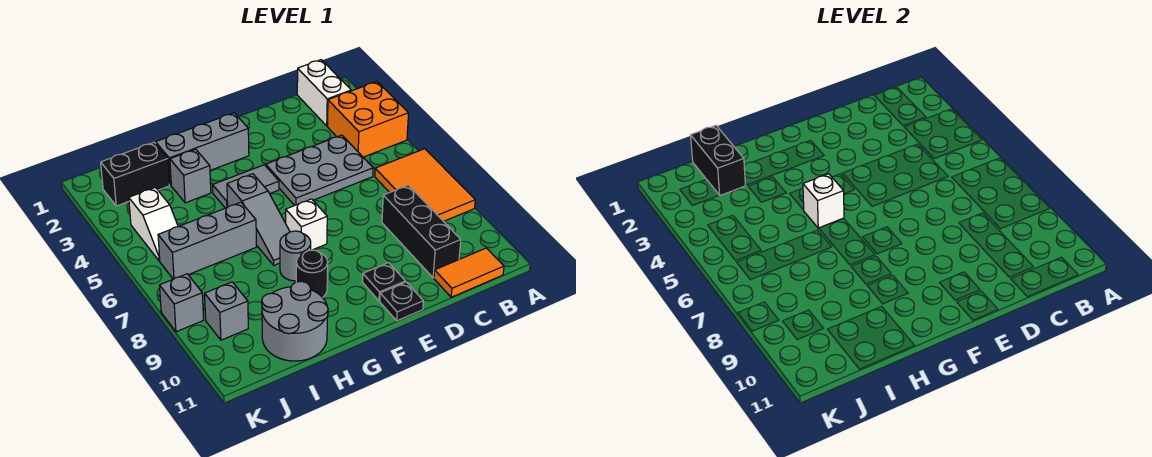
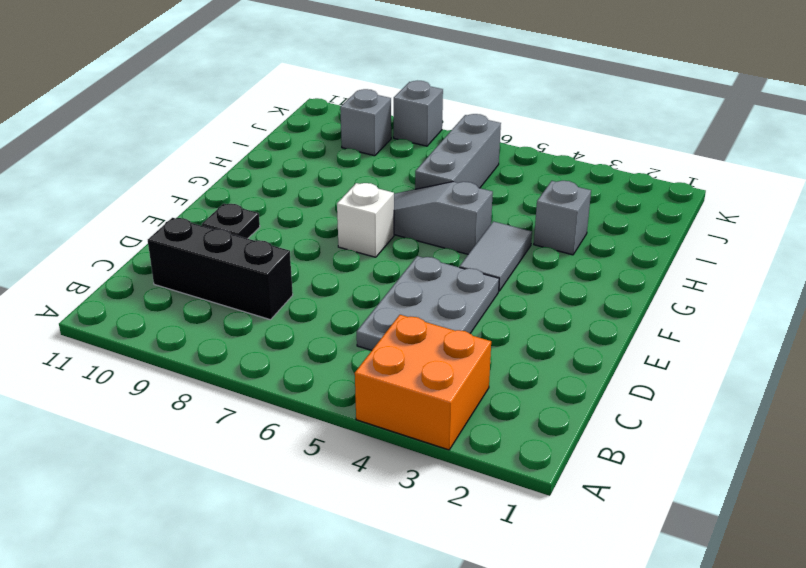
none -> orange tile A6:B8 level 1
none -> white brick B1:B2 level 1
none -> orange tile B11:C11 level 1

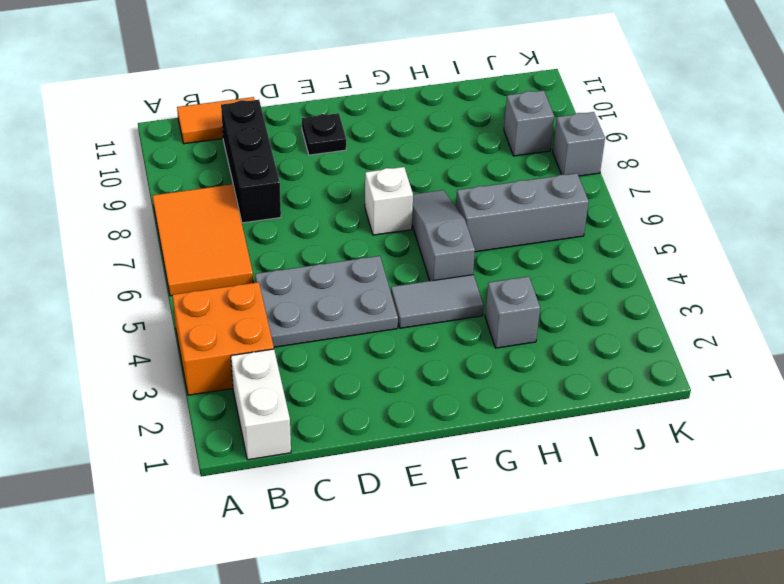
none -> black plate E11 level 1
none -> grey brick F2:H2 level 1
none -> grey round brick G8 level 1

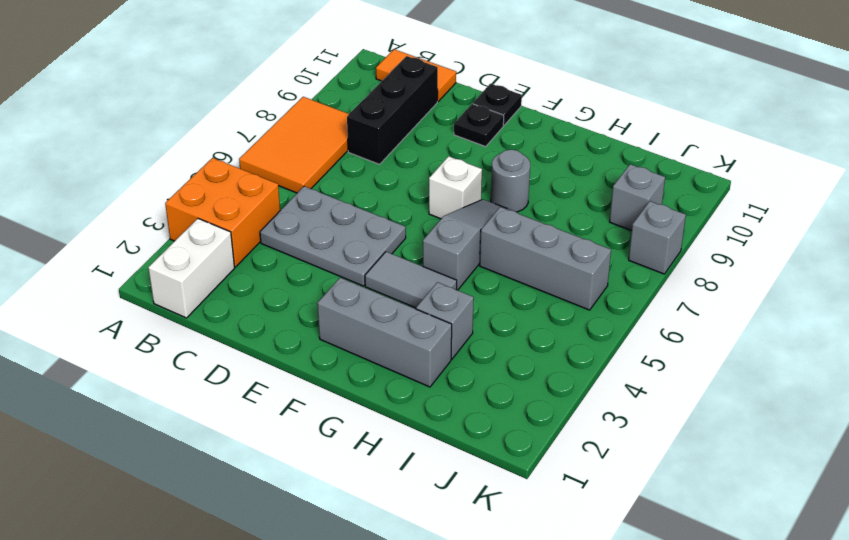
none -> black round brick G9 level 1
none -> grey round brick H10:I11 level 1
none -> black brick I2:J2 level 1

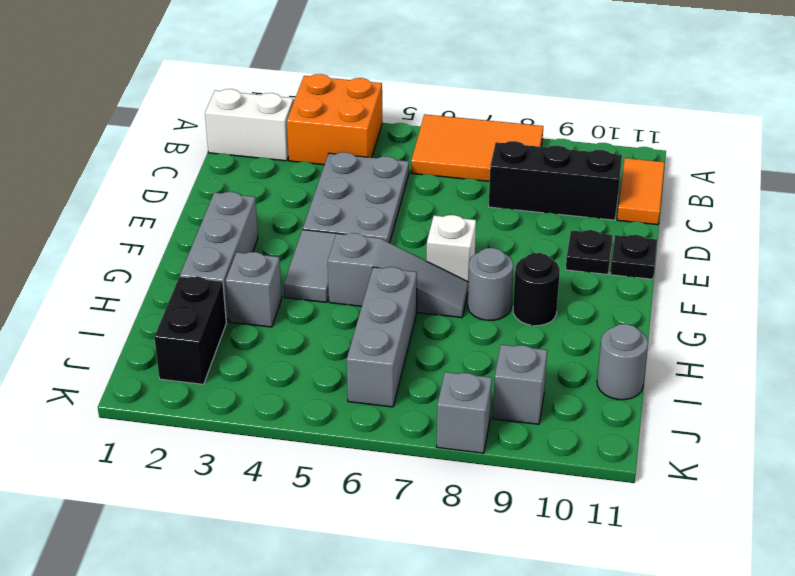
grey round brick I11 level 1 -> grey round brick H10:I11 level 1
none -> white slope J4:J5 level 1 top 4
none -> white brick G5 level 2
none -> black brick I1:I2 level 2

